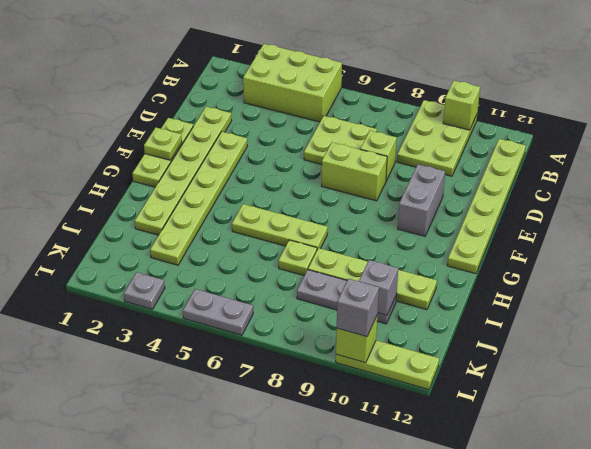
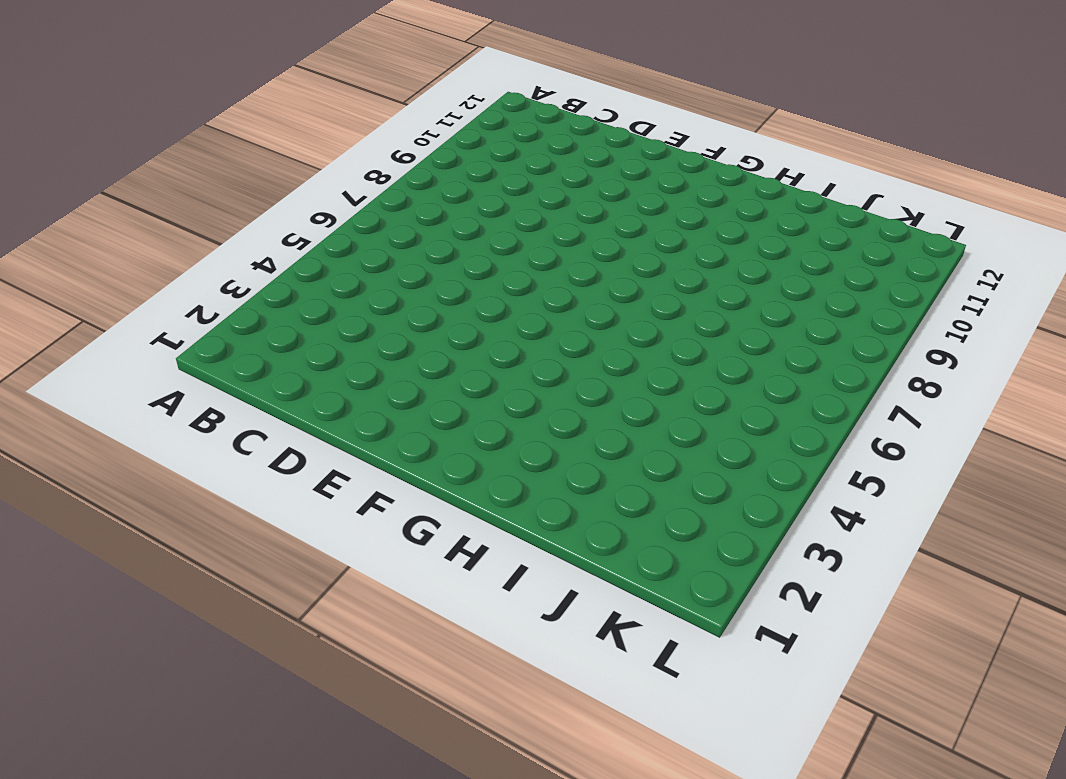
none -> lime brick A3:B5 level 1
none -> lime plate A9:C10 level 1
none -> lime plate B12:G12 level 1

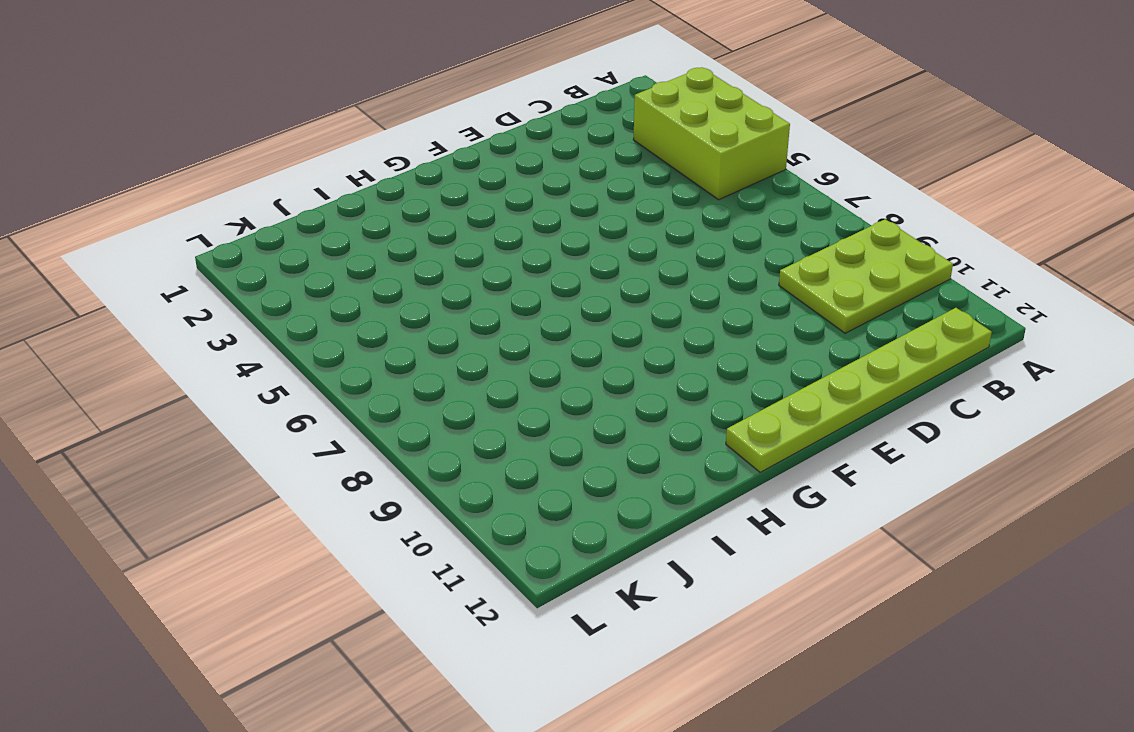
none -> lime plate C6:D7 level 1
none -> lime plate D2:I2 level 1
none -> lime brick D8 level 1

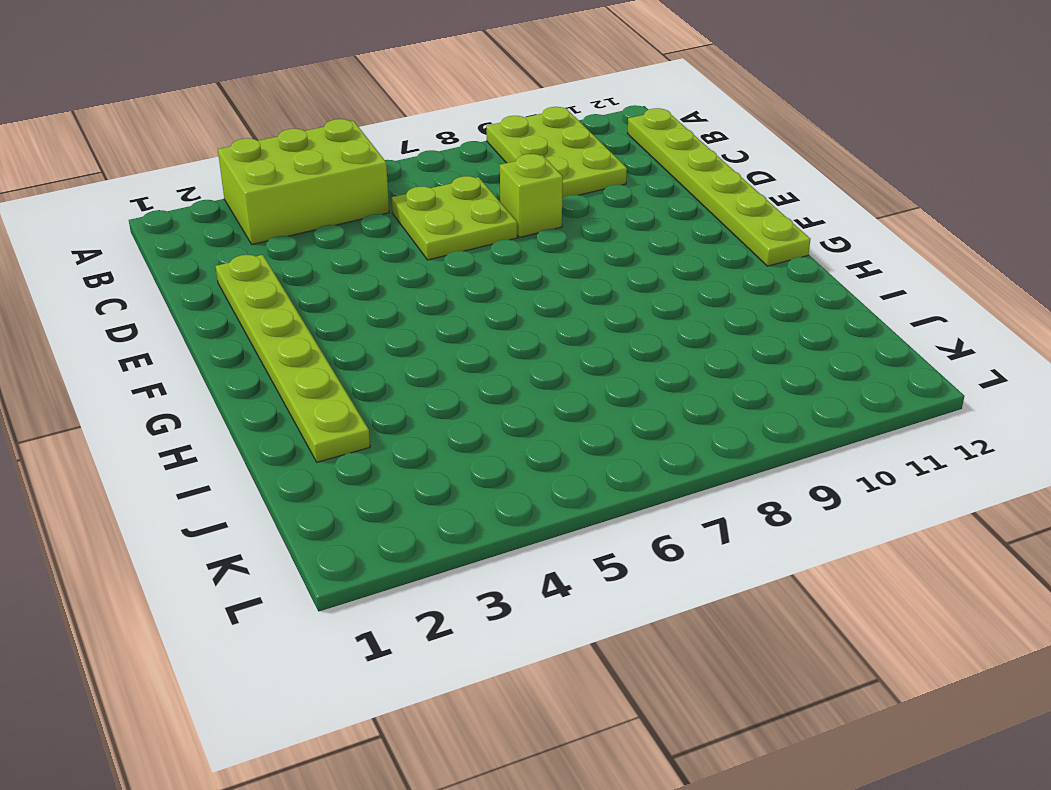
none -> lime plate E1:G1 level 1
none -> lime plate E3:J3 level 1
none -> lime brick E7:E8 level 1

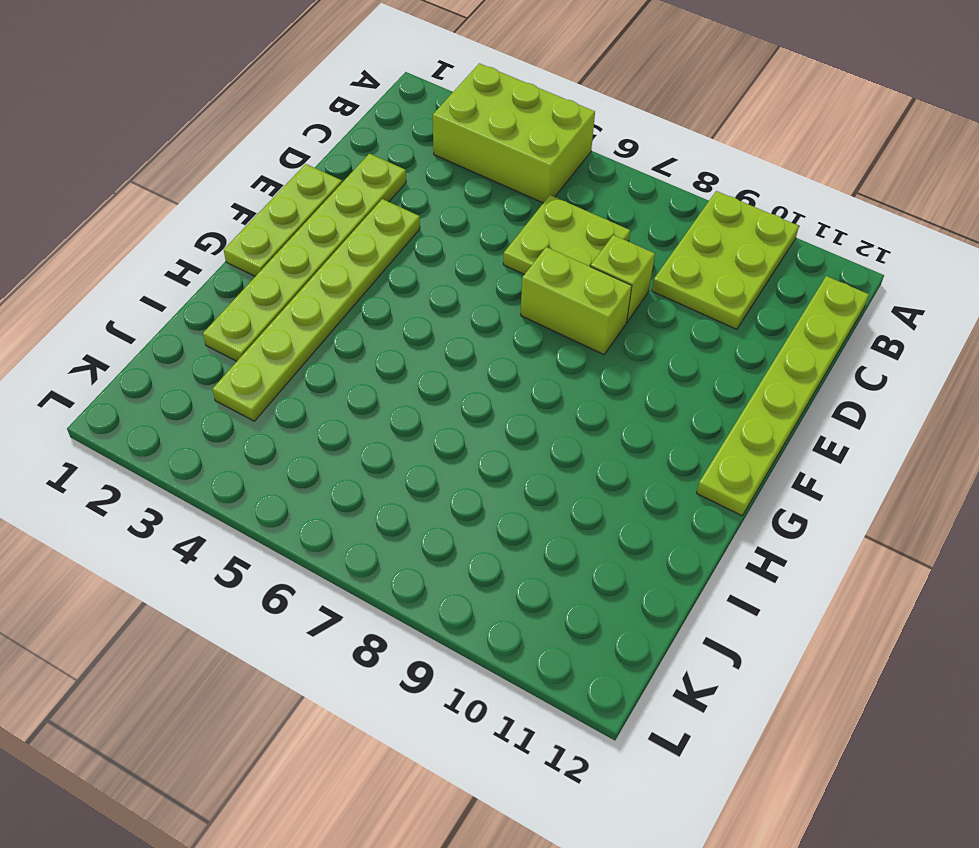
none -> grey brick E10:F10 level 1
none -> lime plate H5:H7 level 1
none -> lime plate I7 level 1

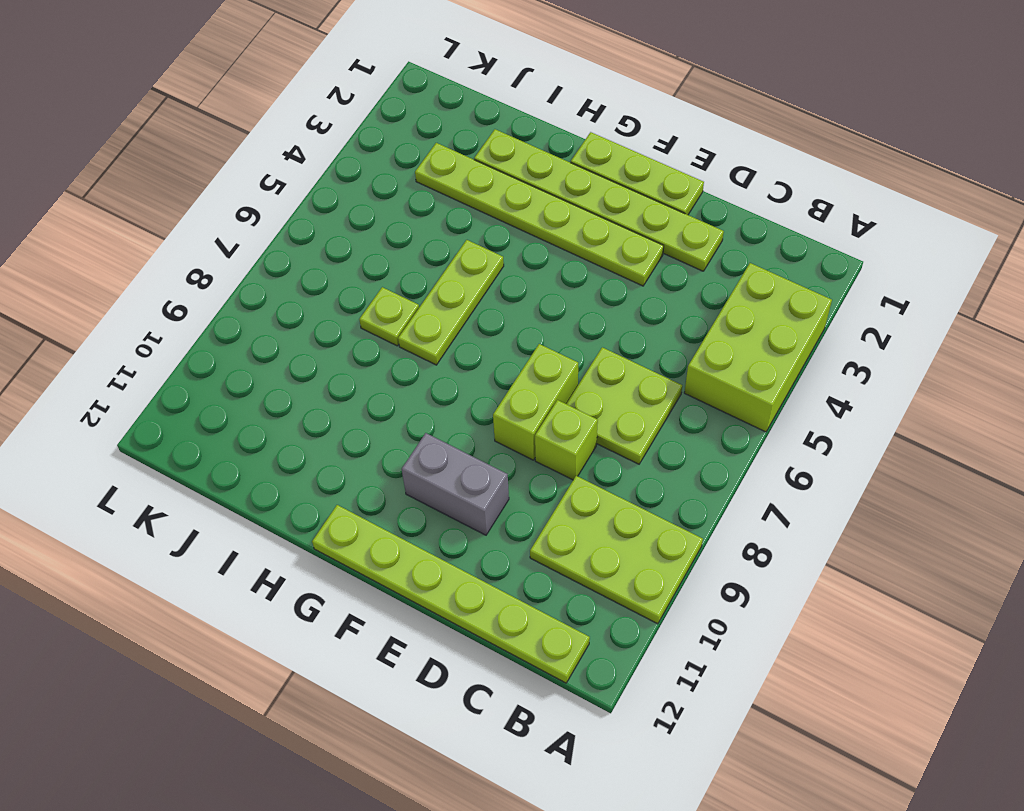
none -> lime plate I8:I11 level 1
none -> grey plate J8:J10 level 1
none -> grey plate L3 level 1

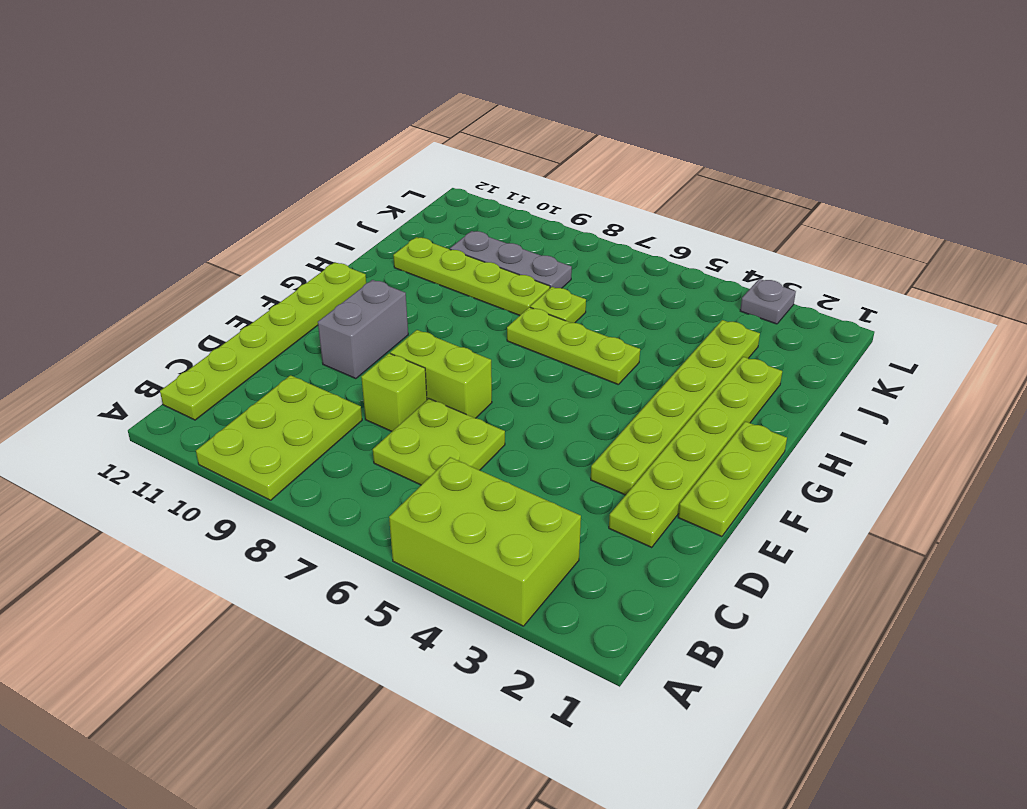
none -> grey plate L5:L6 level 1
none -> lime plate L10:L12 level 1
none -> lime brick A10 level 2

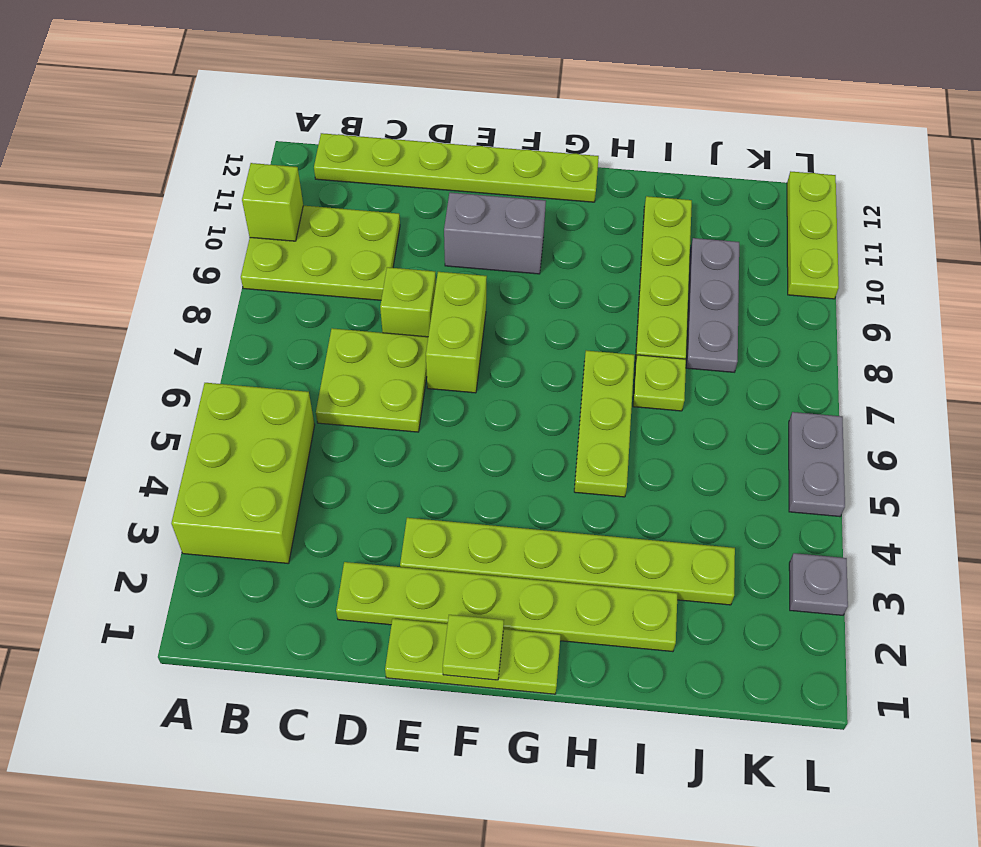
none -> grey brick J10 level 2
none -> lime brick L10 level 2
none -> grey brick L10 level 3

